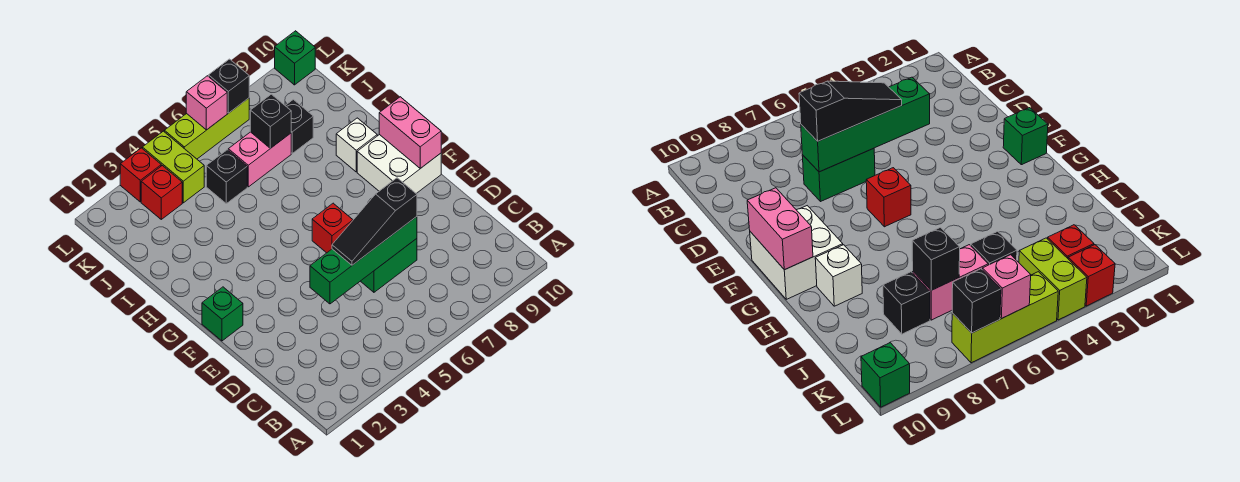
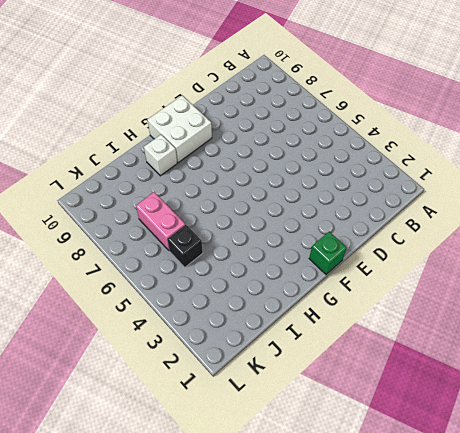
none -> green brick D6:D7 level 1
none -> red brick F6 level 1
none -> black brick J8 level 1

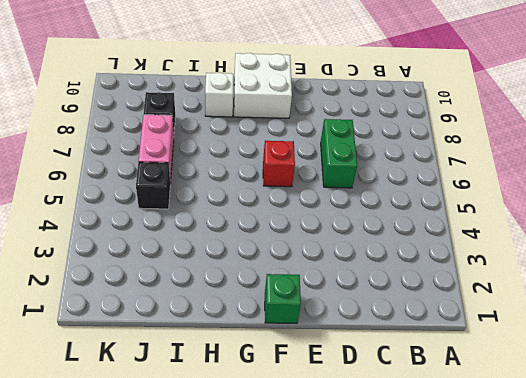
none -> red brick K3 level 1
none -> lime brick K4:L4 level 1
none -> red brick L3 level 1

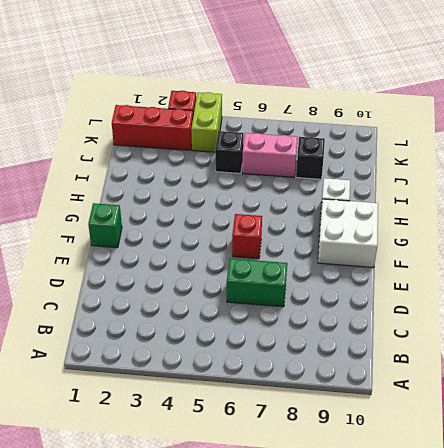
red brick K1:K3 level 1 -> red brick K3 level 1
none -> lime brick L5:L7 level 1
none -> green brick L10 level 1
none -> green brick D4:D7 level 2

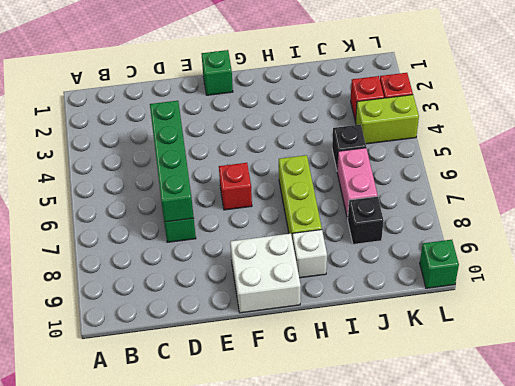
lime brick H6:H8 level 1 -> lime brick L5:L7 level 1
none -> pink brick F10:G10 level 2
none -> black brick J7 level 2
none -> pink brick L6 level 2

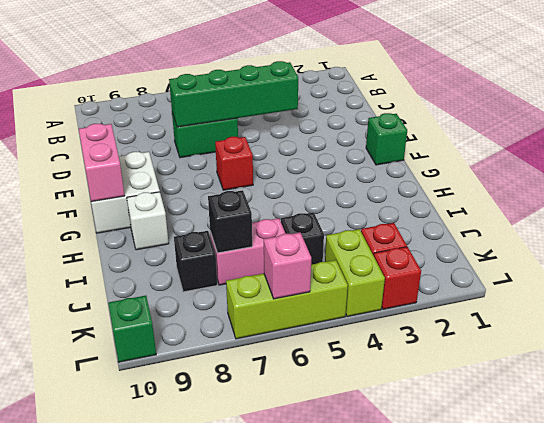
none -> black brick L7 level 2
none -> black slope D5:D7 level 3 top 7

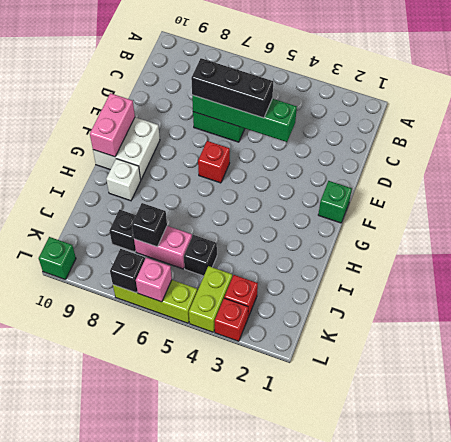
black brick D5:D7 level 3 -> black slope D5:D7 level 3 top 7

